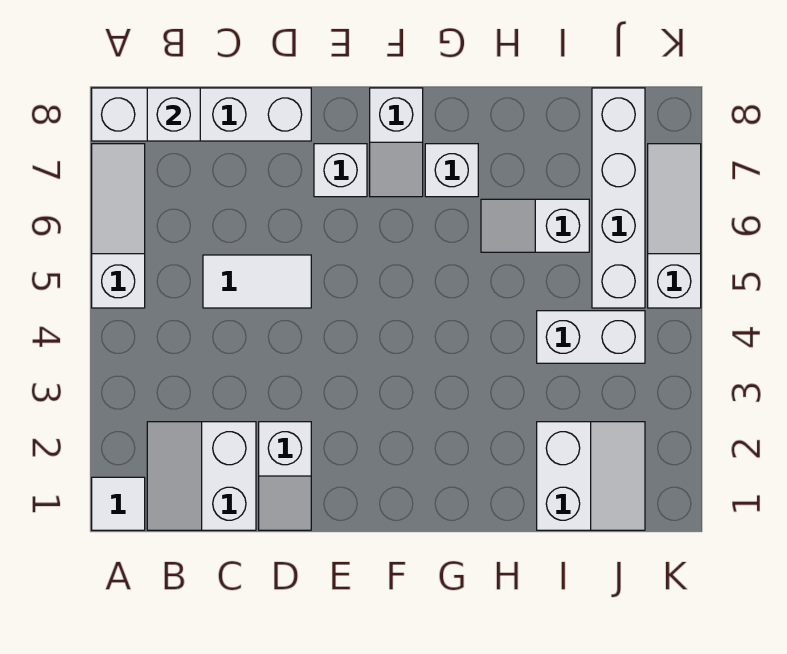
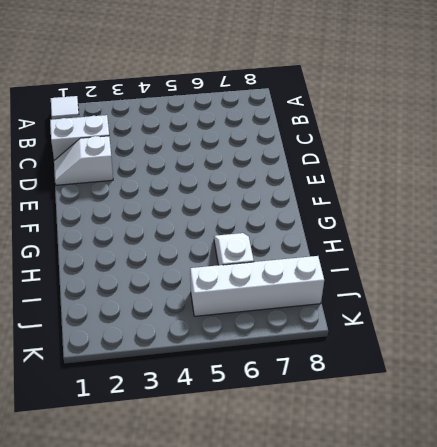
none -> white slope A5:A7 level 1 top 5
none -> white brick A8:D8 level 1
none -> white tile C5:D5 level 1

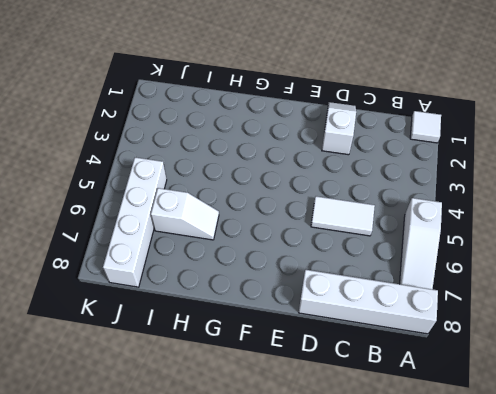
none -> white slope B1:C2 level 1 top C
none -> white brick E7 level 1
none -> white slope F7:F8 level 1 top 8

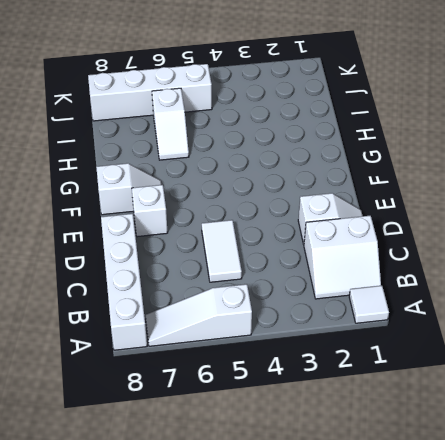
none -> white brick G7 level 1
none -> white slope I1:J2 level 1 top I
none -> white brick I4:J4 level 1

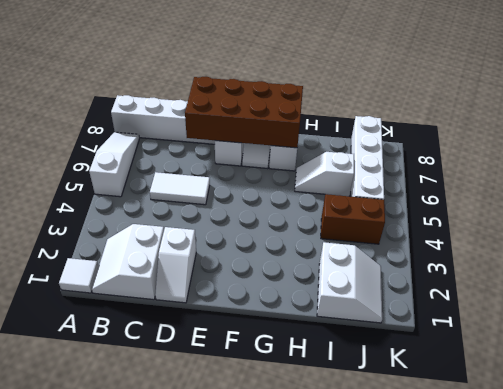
brown brick D7:G8 level 2 -> none
brown brick I4:J4 level 1 -> white brick I4:J4 level 1
none -> white slope K5:K7 level 1 top 5
none -> white brick B8 level 2

